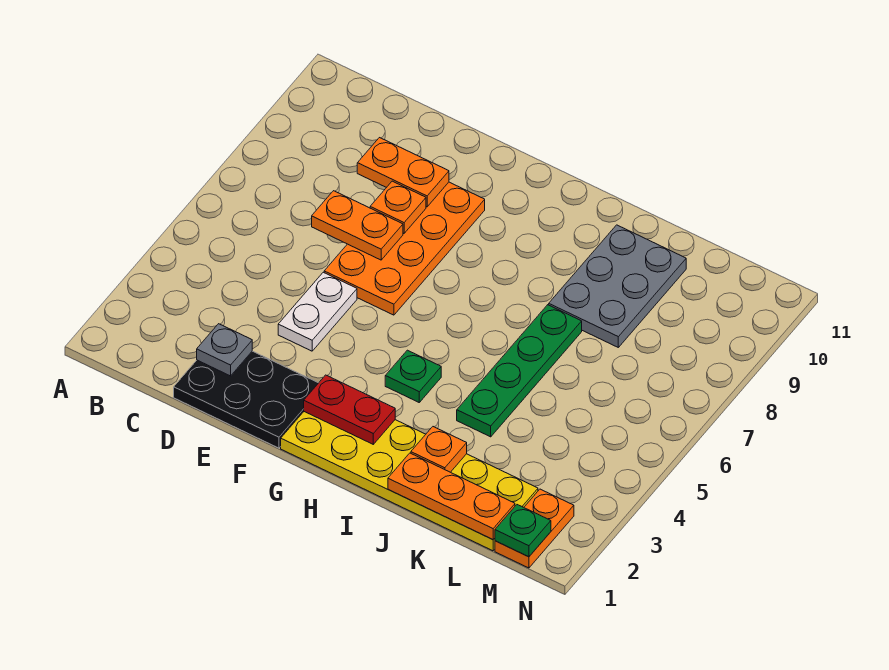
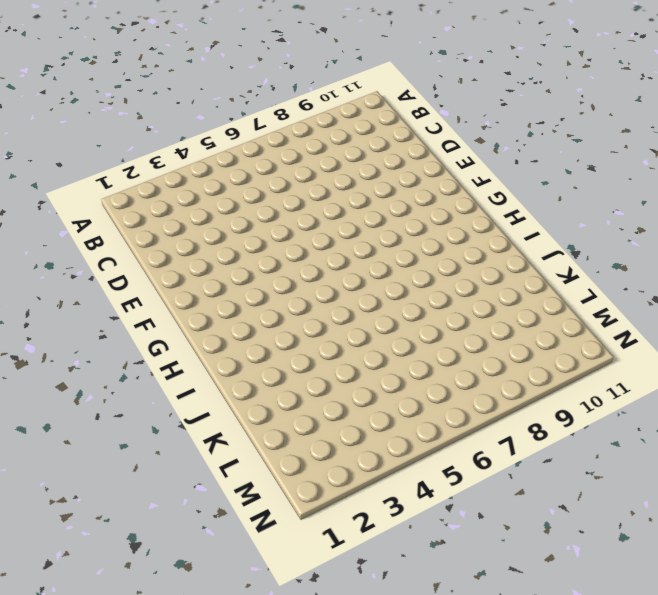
none -> black plate D1:F2 level 1
none -> white plate E4:E5 level 1
none -> orange plate E6:F9 level 1

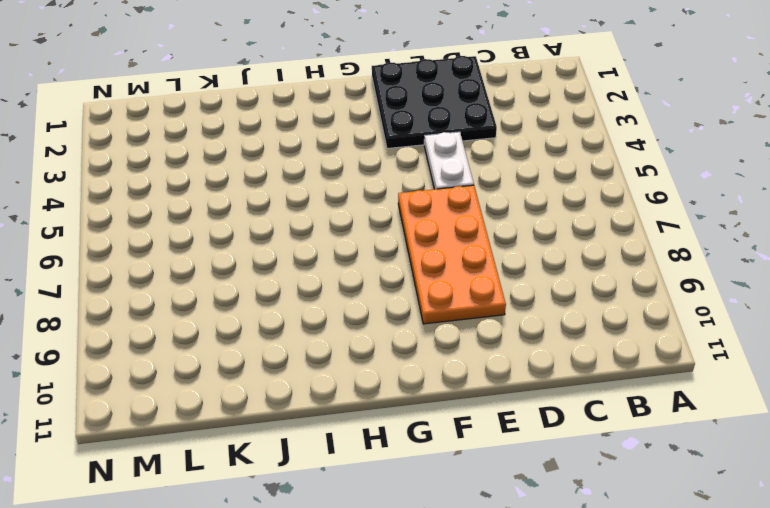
black plate D1:F3 level 1 -> black plate D1:F2 level 1
none -> yellow plate G1:L2 level 1
none -> green plate H4 level 1
none -> green plate J4:J7 level 1

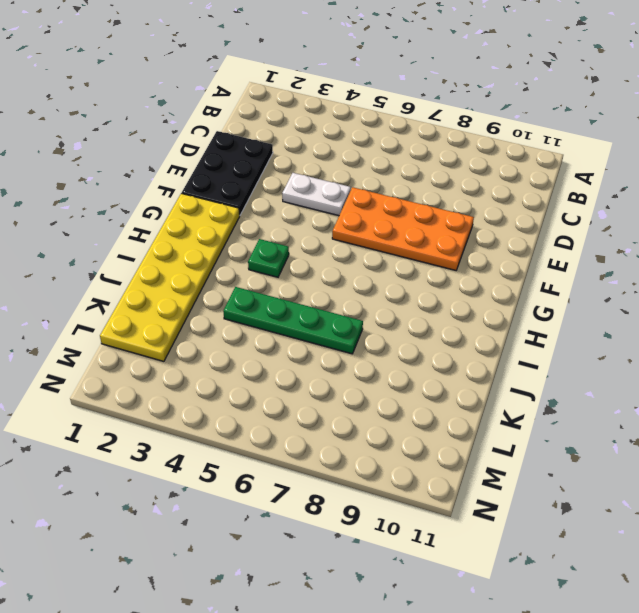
none -> grey plate J8:K10 level 1
none -> orange plate M1:M2 level 1
none -> grey plate D2 level 2

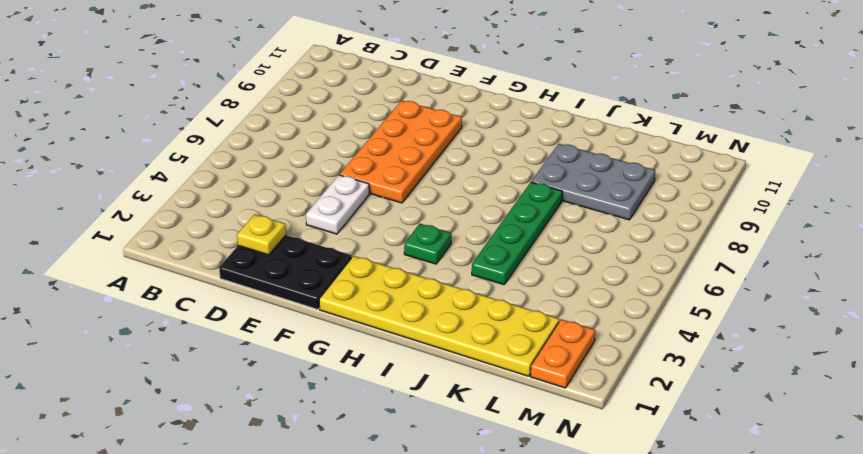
yellow plate D2 level 2 -> grey plate D2 level 2
grey plate J8:L9 level 1 -> grey plate J8:K10 level 1
none -> orange plate D7:E7 level 2
none -> orange plate D9:E9 level 2
none -> orange plate E8 level 2

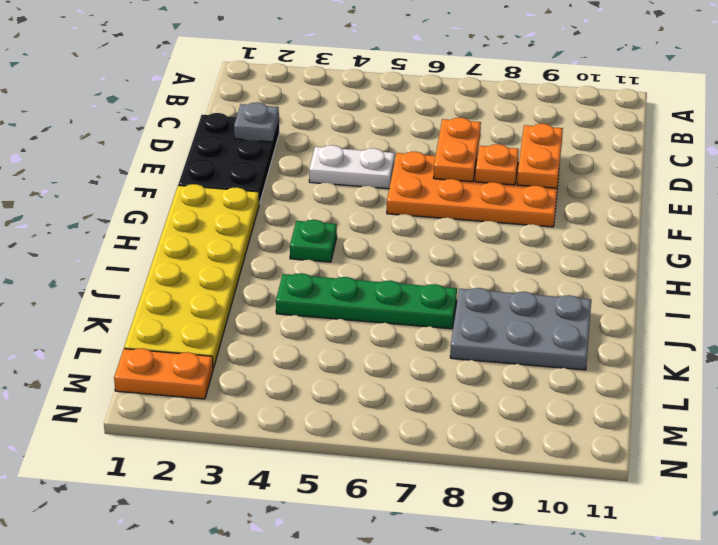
none -> red plate G2:H2 level 2
none -> orange plate J1:L1 level 2
none -> orange plate J2 level 2

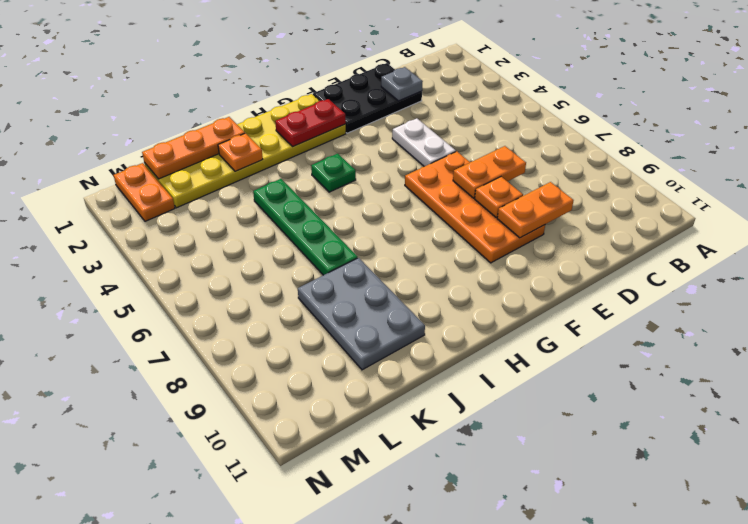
none -> green plate M1 level 2

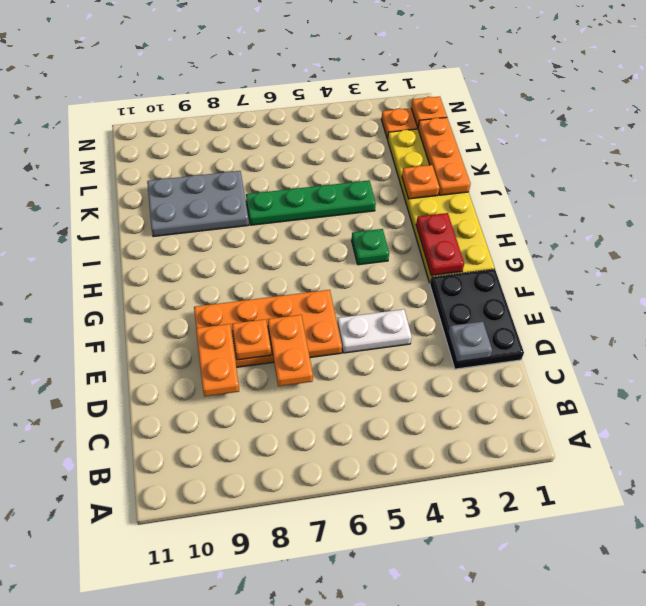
orange plate M1 level 2 -> green plate M1 level 2

